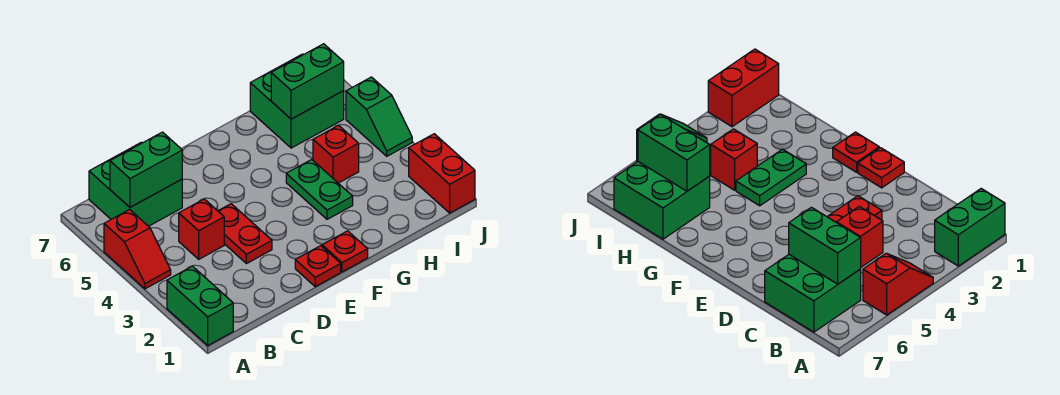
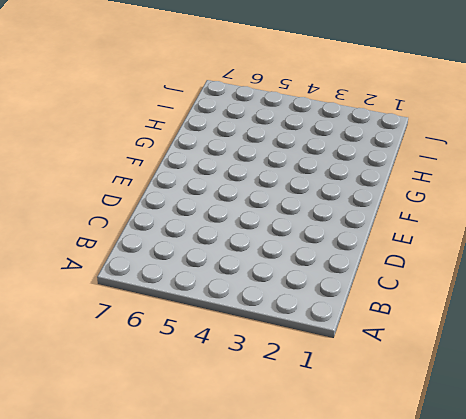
none -> green brick A1:A2 level 1
none -> red slope A4:A5 level 1 top 5
none -> green brick B6:C7 level 1

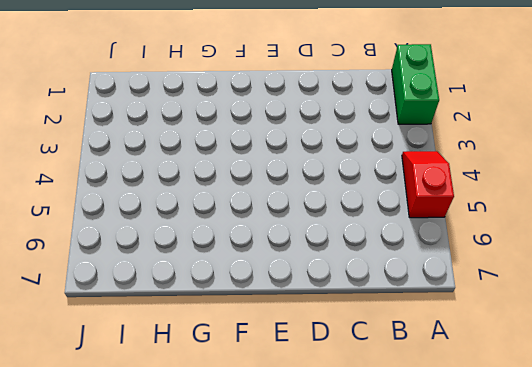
none -> green brick B6:C7 level 1
none -> red brick C4 level 1
none -> red plate D3:D4 level 1

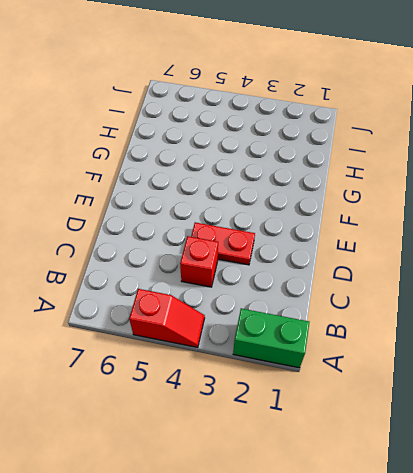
none -> green brick B6:C7 level 1
none -> red plate E1 level 1
none -> red plate F1 level 1

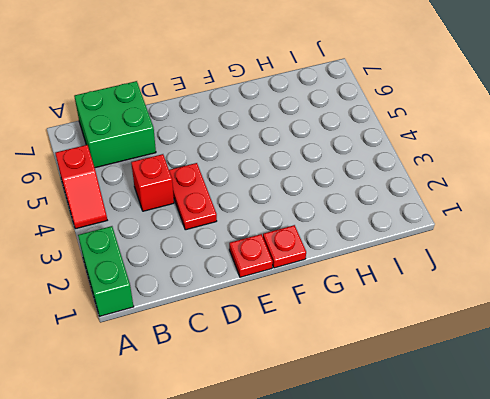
none -> green plate G3:G4 level 1
none -> red brick H4 level 1
none -> green brick H6:I7 level 1

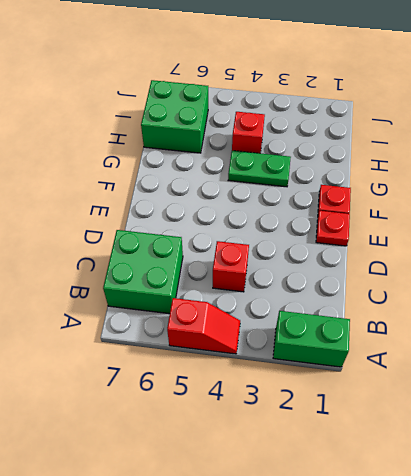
none -> red plate D3:D4 level 1
none -> red brick J1:J2 level 1
none -> green slope J4:J5 level 1 top 5

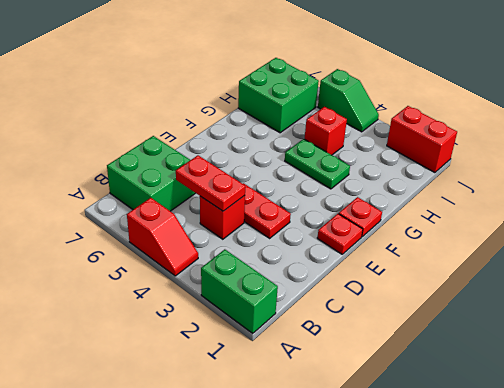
red plate C4:C5 level 2 -> none
none -> green brick B6:C6 level 2
none -> green brick H6:I6 level 2

